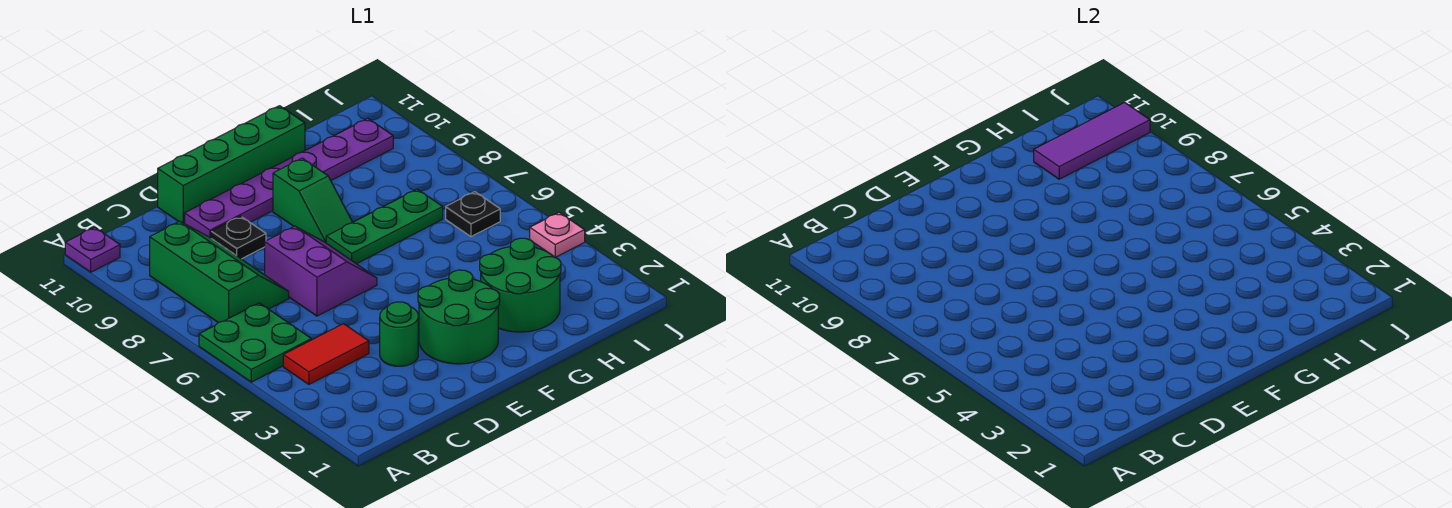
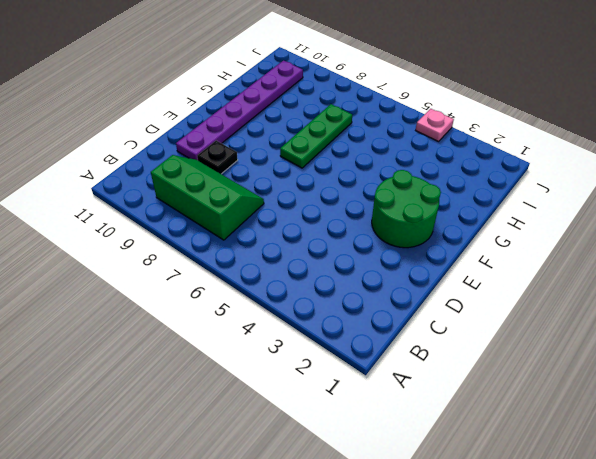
none -> green plate A5:B6 level 1
none -> purple plate A11 level 1
none -> red tile B4:C4 level 1

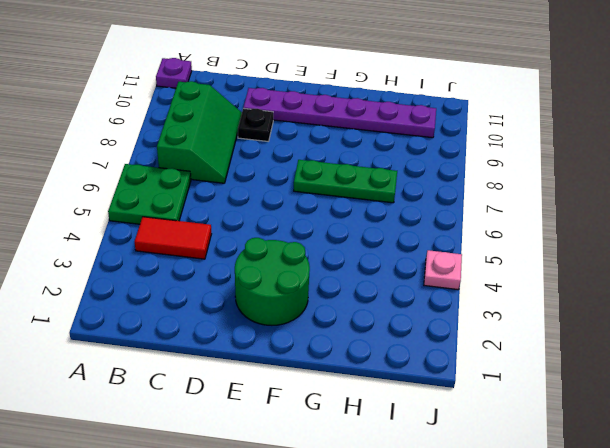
none -> green round brick D3 level 1
none -> purple slope D6:E7 level 1 top D
none -> green brick D11:G11 level 1

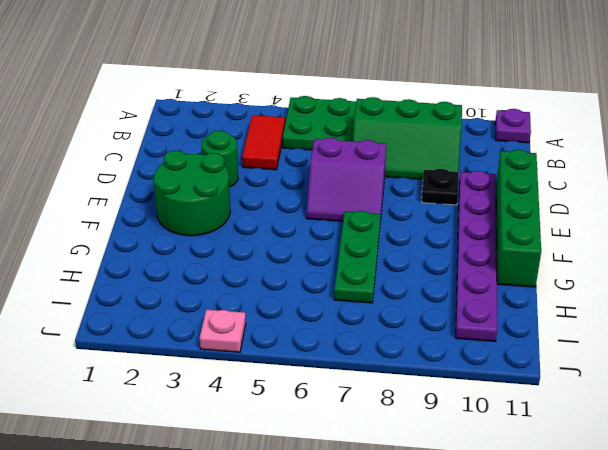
none -> green slope F8:F9 level 1 top 9
none -> green round brick G2:H3 level 1
none -> black plate I6 level 1

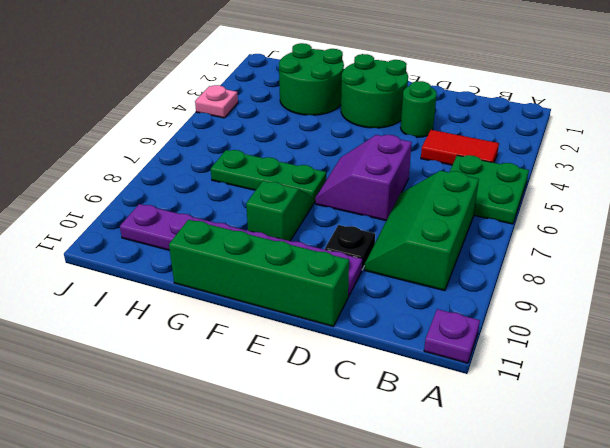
none -> black plate I6 level 1
none -> purple tile H10:J10 level 2

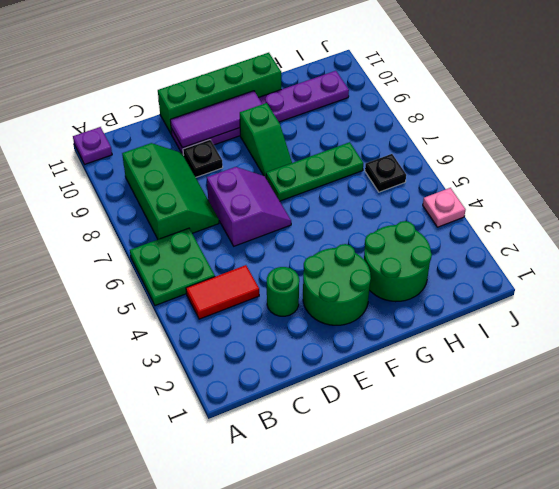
purple tile D10:F10 level 2 -> purple tile H10:J10 level 2

